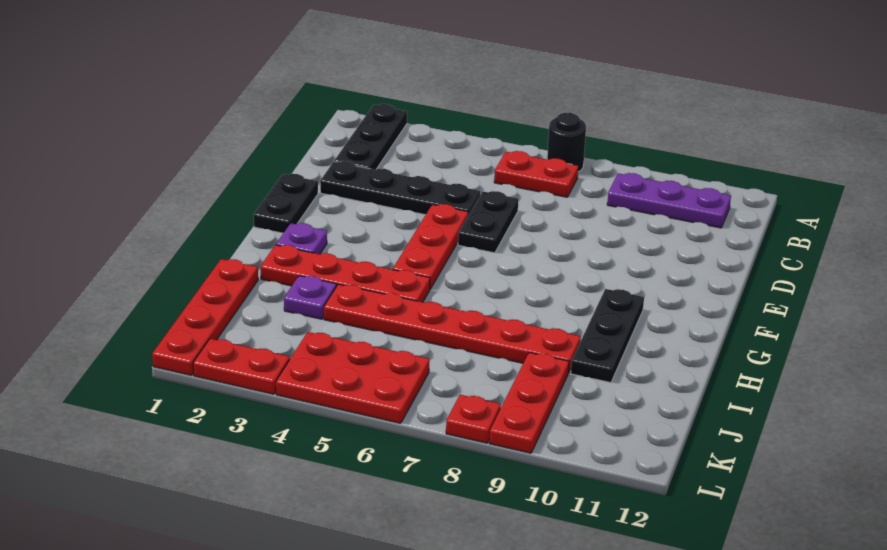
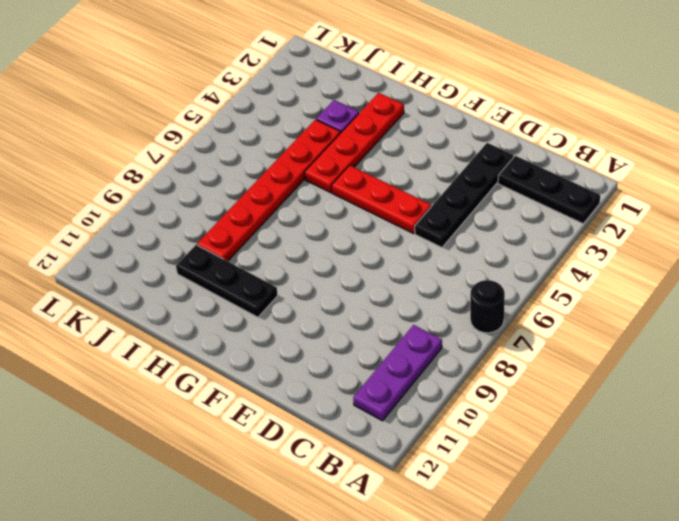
none -> red plate B6:B7 level 1
none -> black plate D6:E6 level 1
none -> black plate E1:F1 level 1

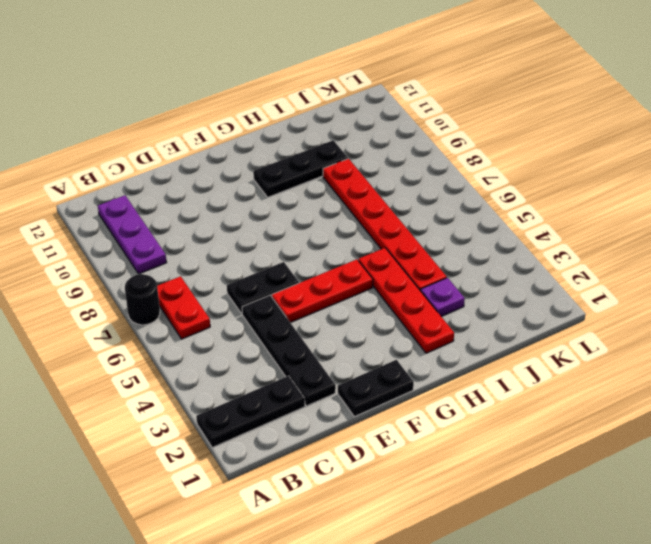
none -> purple plate G2 level 1
none -> red plate I1:L1 level 1
none -> red plate J9:L9 level 1

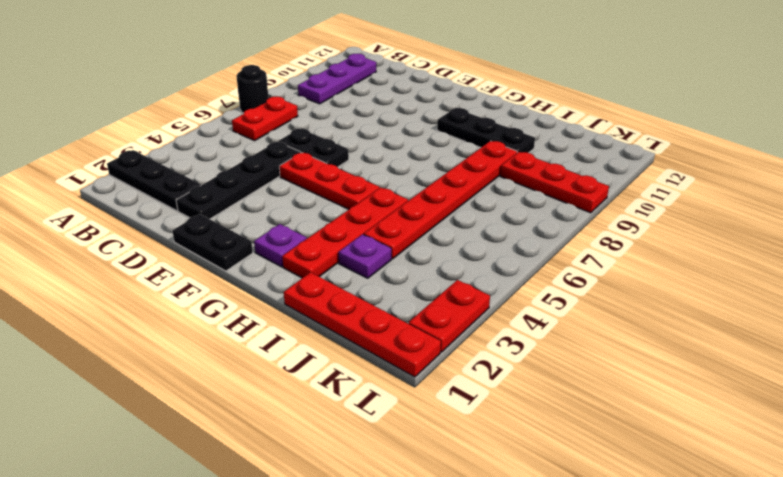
none -> red plate K4:L6 level 1
none -> red plate L8 level 1

